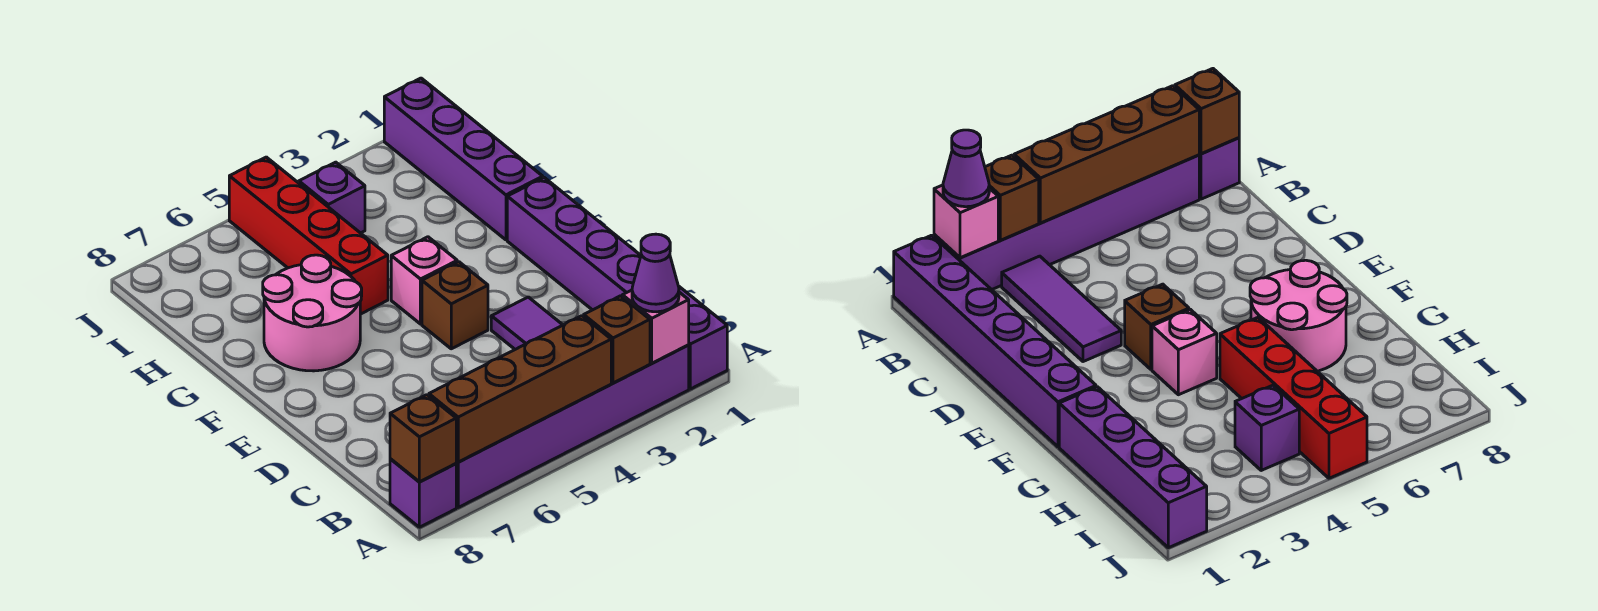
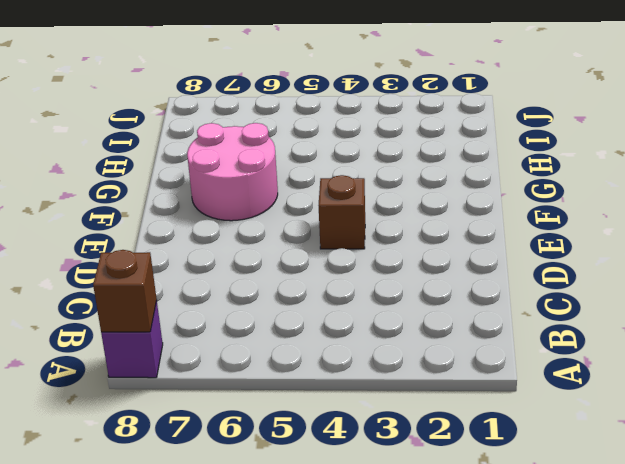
none -> purple brick A1:F1 level 1
none -> purple brick A2:A7 level 1
none -> purple tile B3:D3 level 1

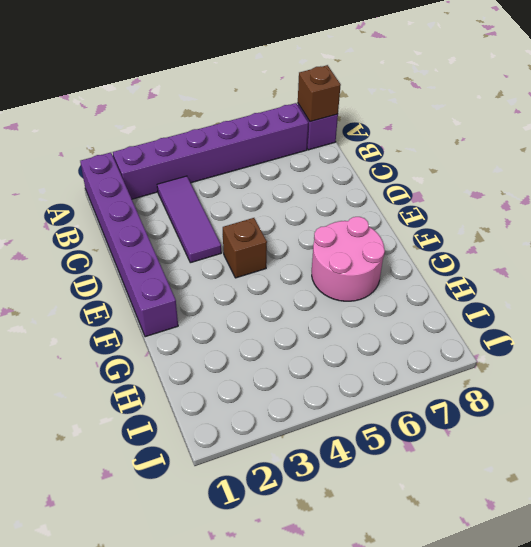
none -> pink brick F4 level 1
none -> purple brick G1:J1 level 1
none -> red brick G5:J5 level 1

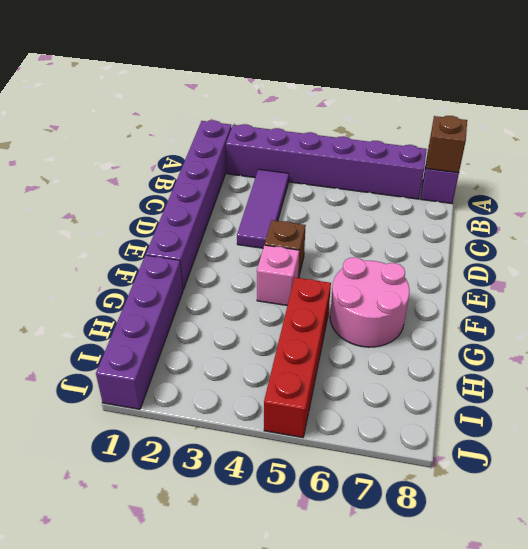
none -> purple brick I4 level 1
none -> pink brick A2 level 2
none -> brown brick A3 level 2

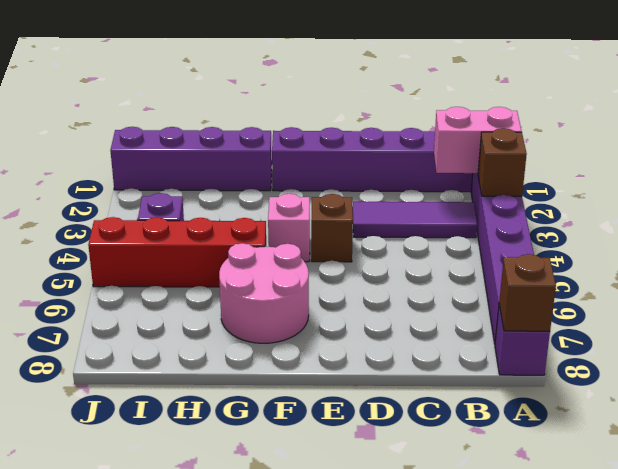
pink brick A2:B2 level 2 -> pink brick A2 level 2
none -> brown brick A4:A7 level 2
none -> purple cone A2 level 3

